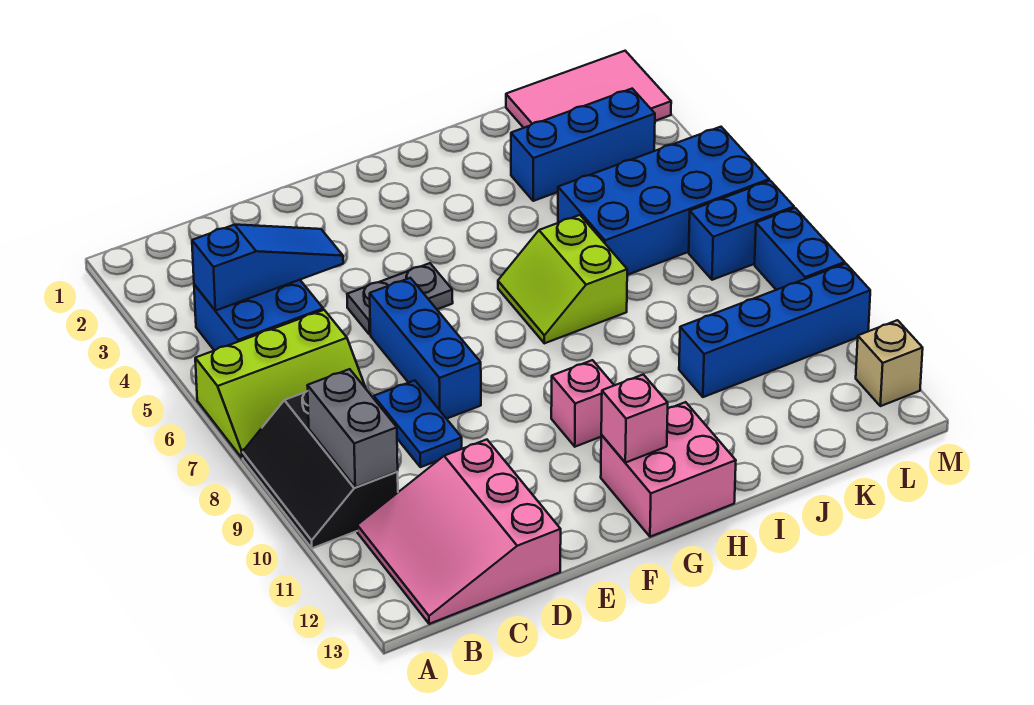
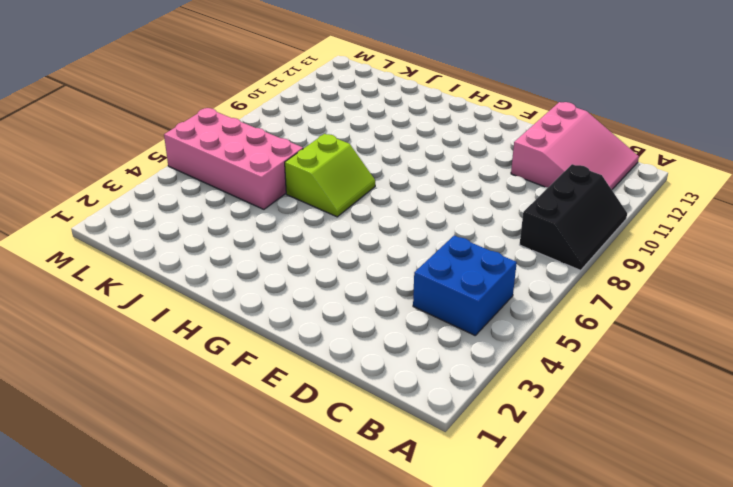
pink brick J5:M6 level 1 -> blue brick J5:M6 level 1
none -> lime slope A6:C7 level 1 top 6
none -> blue plate D8:D9 level 1
none -> grey plate E5:F5 level 1

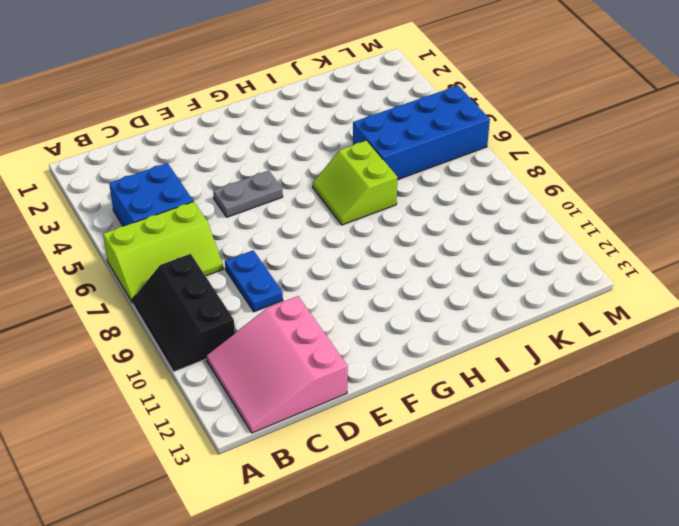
none -> blue brick E6:E8 level 1
none -> pink brick G10 level 1
none -> pink brick G12:H13 level 1

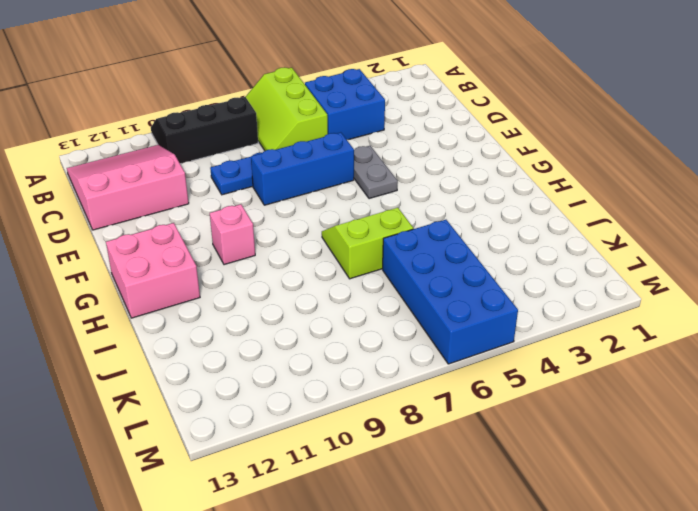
none -> blue brick J3:L3 level 1
none -> blue brick J10:M10 level 1
none -> pink tile K1:M2 level 1

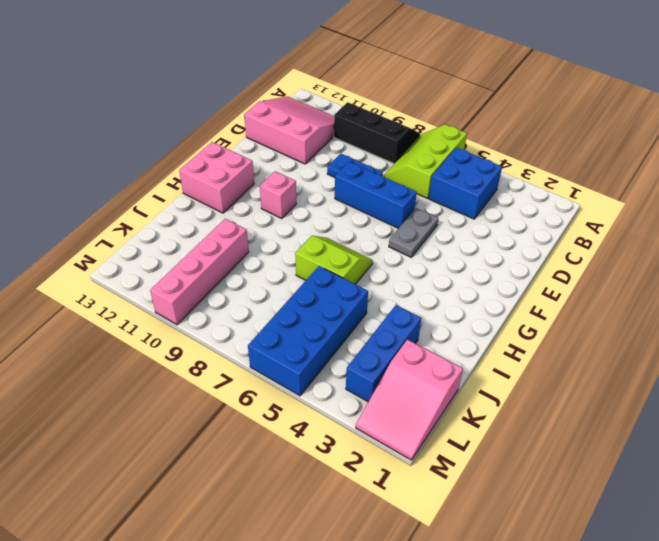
pink brick J10:M10 level 1 -> blue brick J10:M10 level 1
pink slope K1:M2 level 1 top K -> pink tile K1:M2 level 1
none -> blue brick L7:M7 level 1
none -> blue brick M8:M9 level 1
none -> tan brick M12 level 1

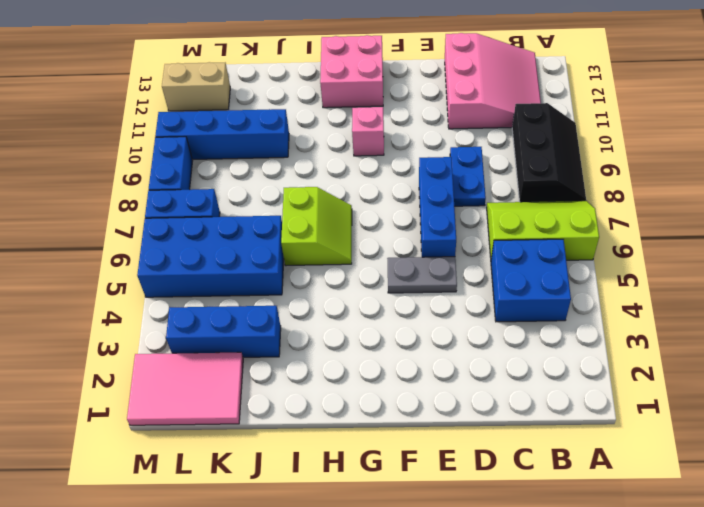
tan brick L12:M12 level 1 -> tan brick M12 level 1
none -> blue slope B4:D4 level 2 top B
none -> grey brick B9:B10 level 2
none -> pink brick G12 level 2

